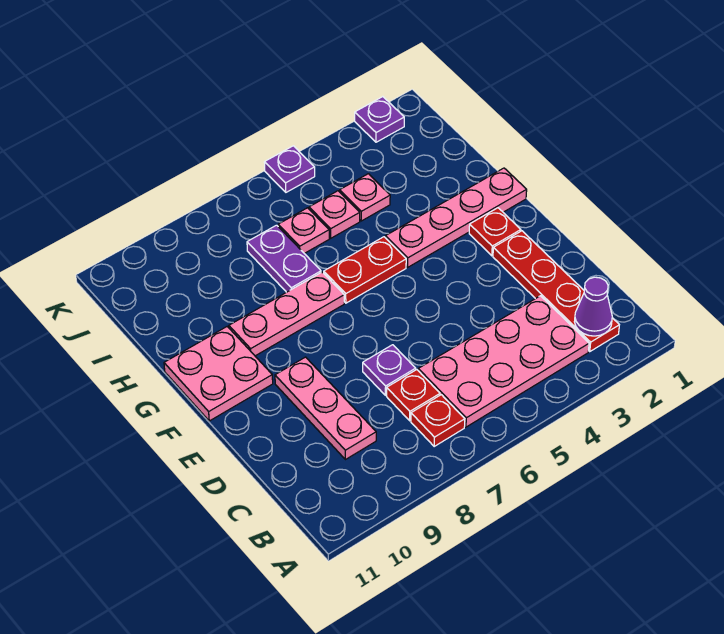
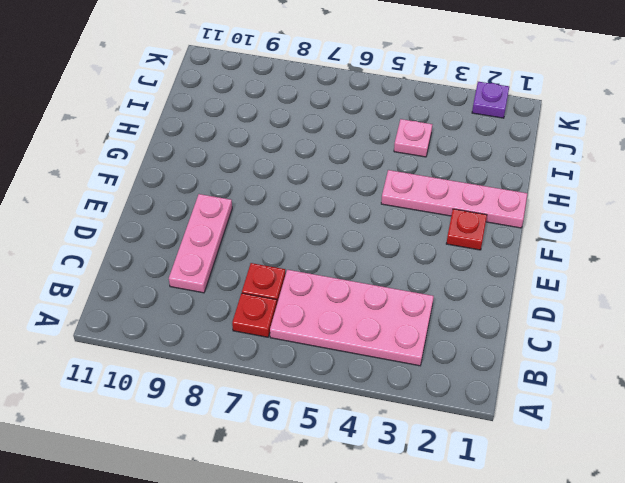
none -> red plate B2:E2 level 1
none -> purple plate D7 level 1
none -> pink plate F10:G11 level 1

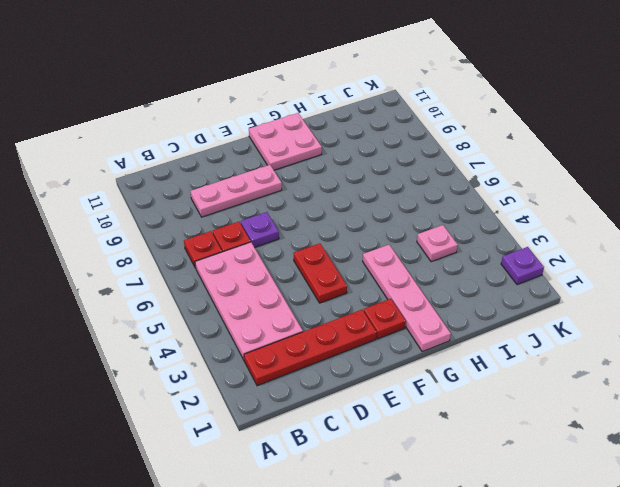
red plate E4:E5 level 1 -> red plate G5:G6 level 1
none -> pink plate G7:G9 level 1
none -> purple plate H7:I7 level 1
none -> pink plate I5 level 1

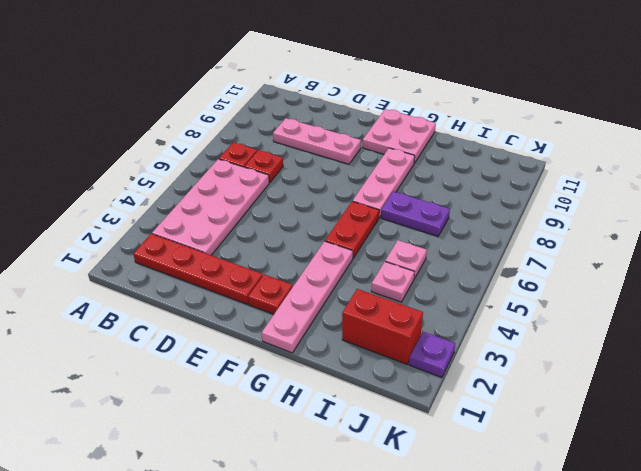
red brick I2:J2 level 1 -> none
none -> purple plate D7 level 1
none -> pink plate I6 level 1
none -> purple plate K5 level 1

